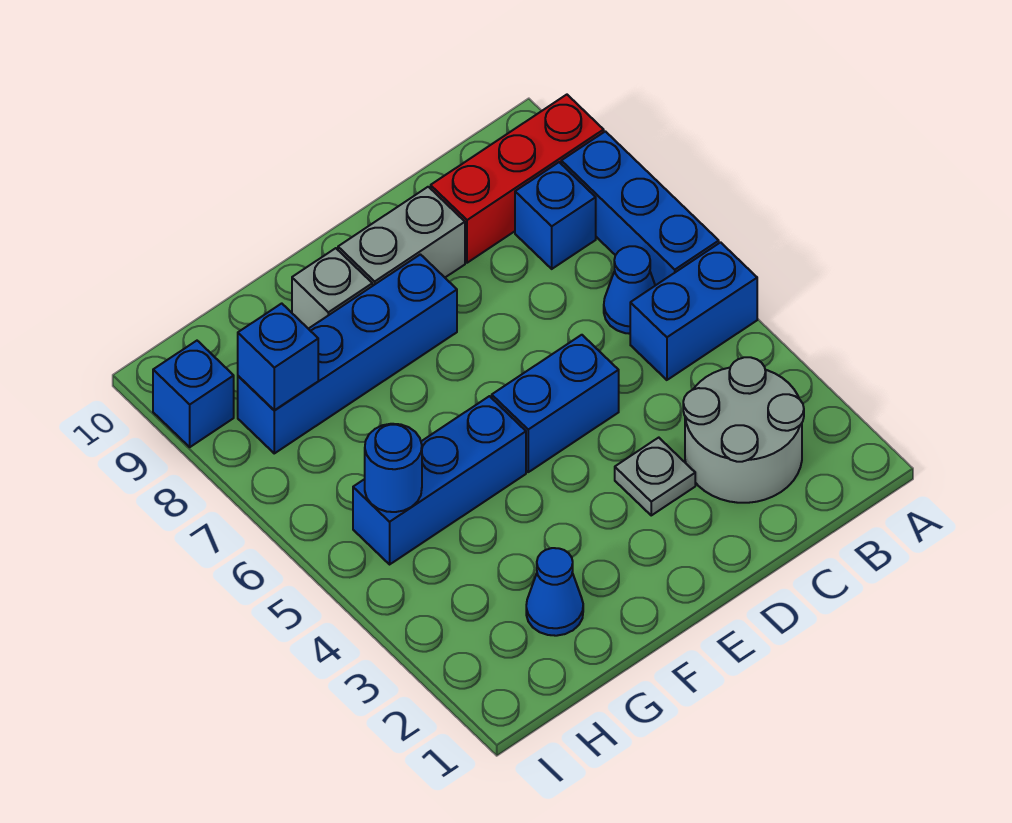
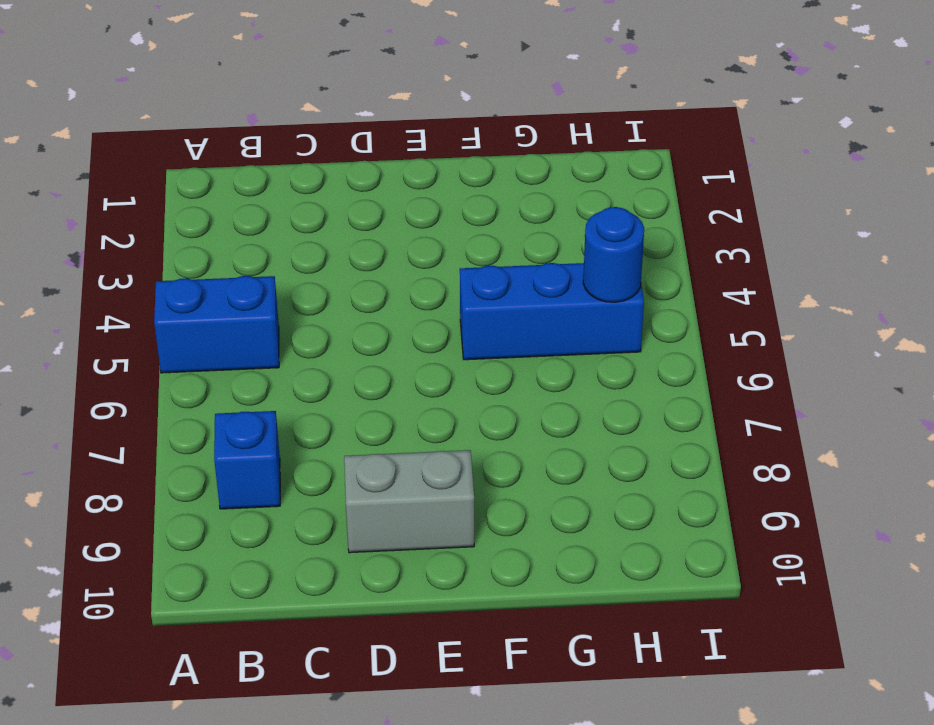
none -> blue brick A6:A8 level 1
none -> red brick A9:C9 level 1
none -> grey round brick B2:C3 level 1

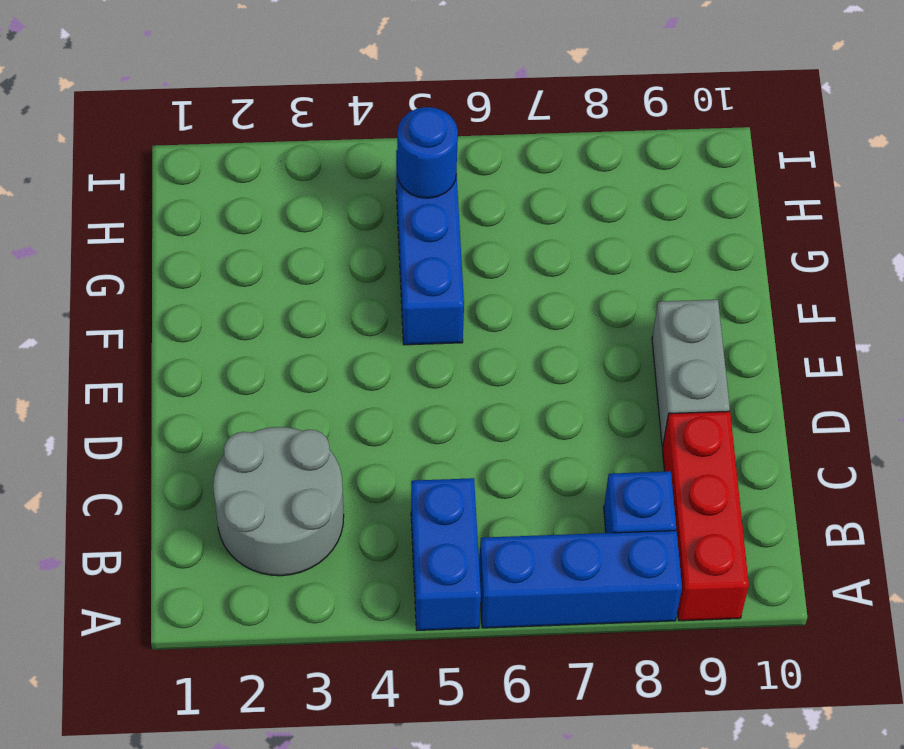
none -> blue cone B6 level 1
none -> grey plate D3 level 1
none -> blue brick D5:E5 level 1

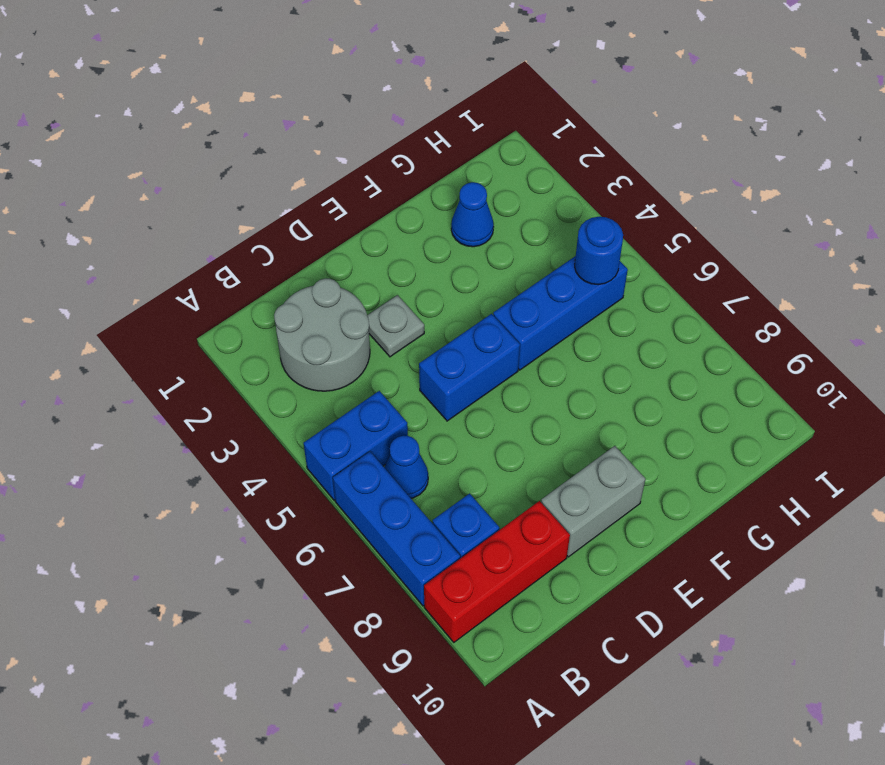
none -> blue brick E8:H8 level 1
none -> grey brick F9 level 1
none -> blue brick I9 level 1

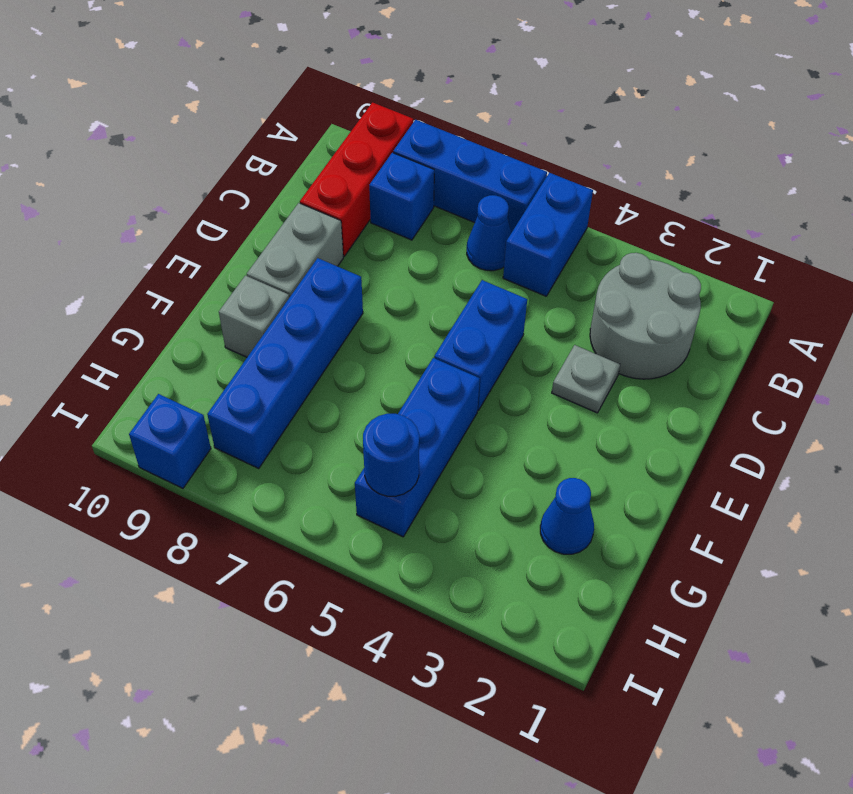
none -> blue brick H8 level 2

